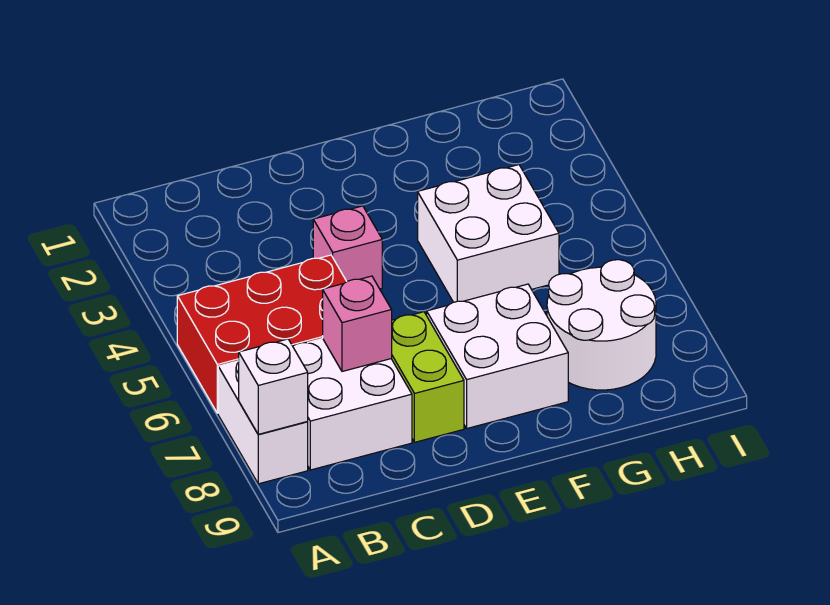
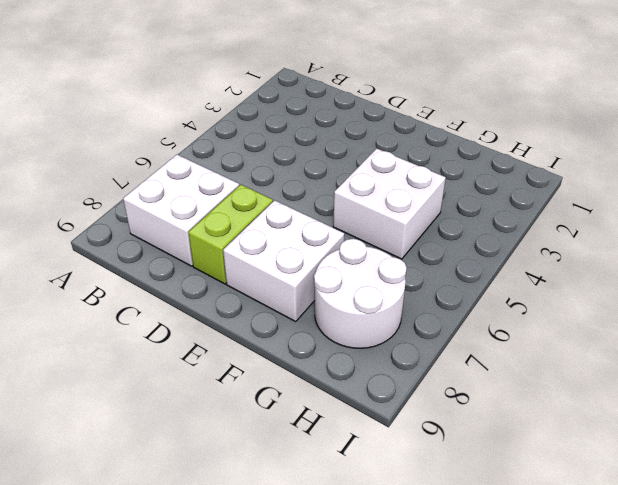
none -> red brick A5:C6 level 1
none -> white brick A7:A8 level 1

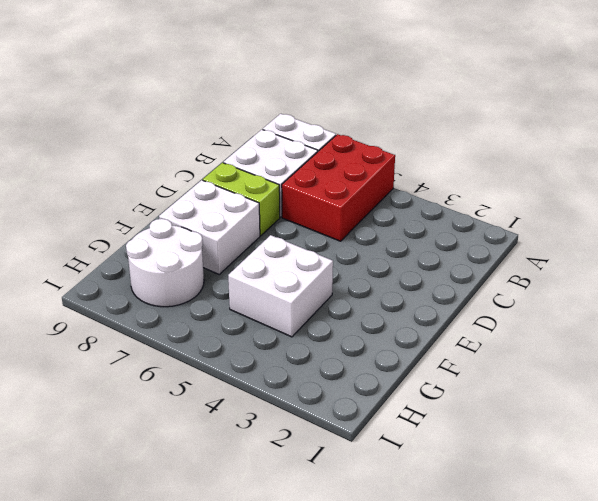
none -> pink brick D4 level 1
none -> white brick A8 level 2

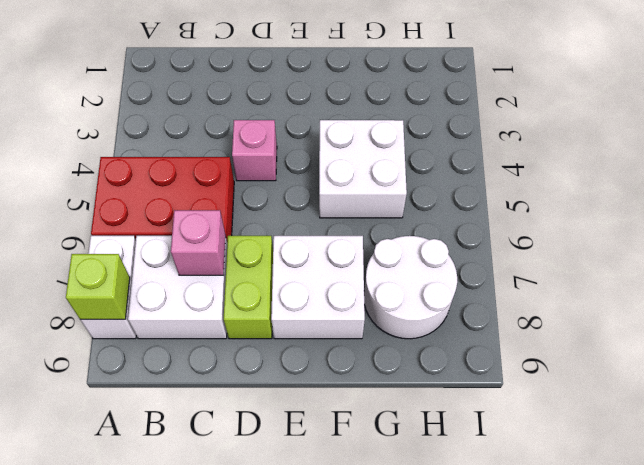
lime brick A8 level 2 -> white brick A8 level 2

